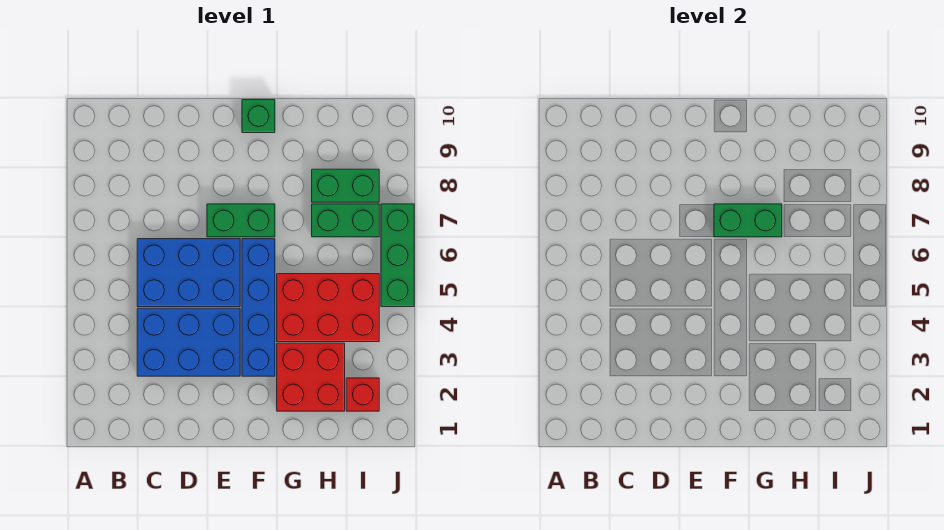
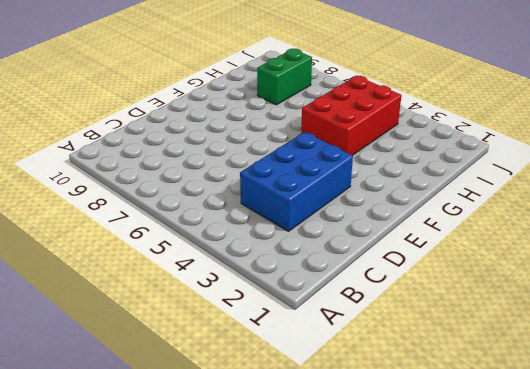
none -> blue brick C5:E6 level 1
none -> green brick E7:F7 level 1
none -> blue brick F3:F6 level 1

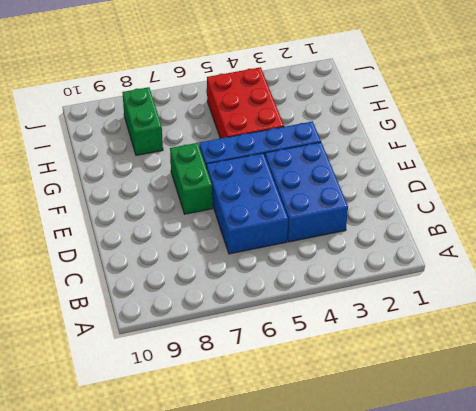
none -> green brick F10 level 1
none -> red brick G2:H3 level 1
none -> green brick H7:I7 level 1

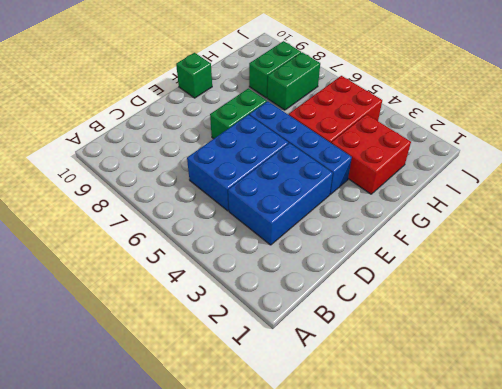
none -> red brick I2 level 1
none -> green brick J5:J7 level 1
none -> green brick F7:G7 level 2

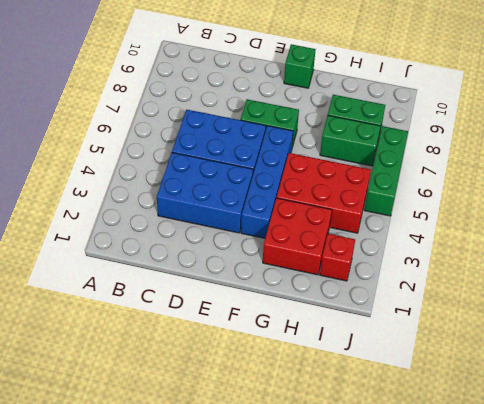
none -> green brick F7:G7 level 2

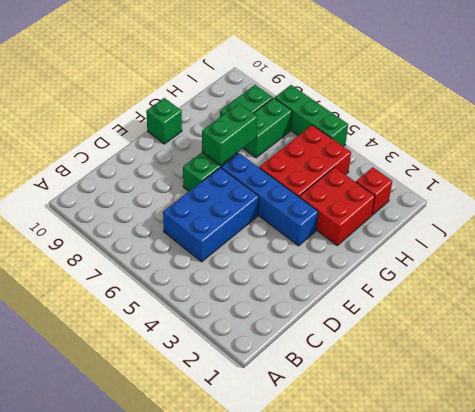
none -> blue brick C3:E4 level 1

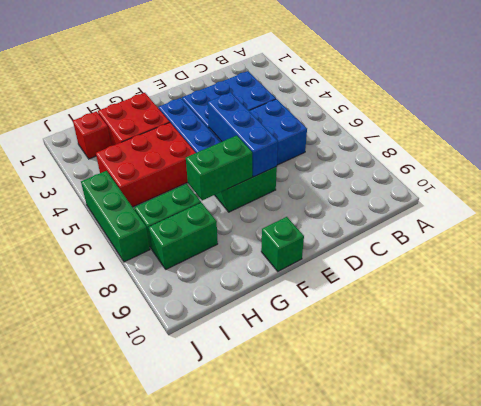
blue brick E5:E7 level 2 -> none

